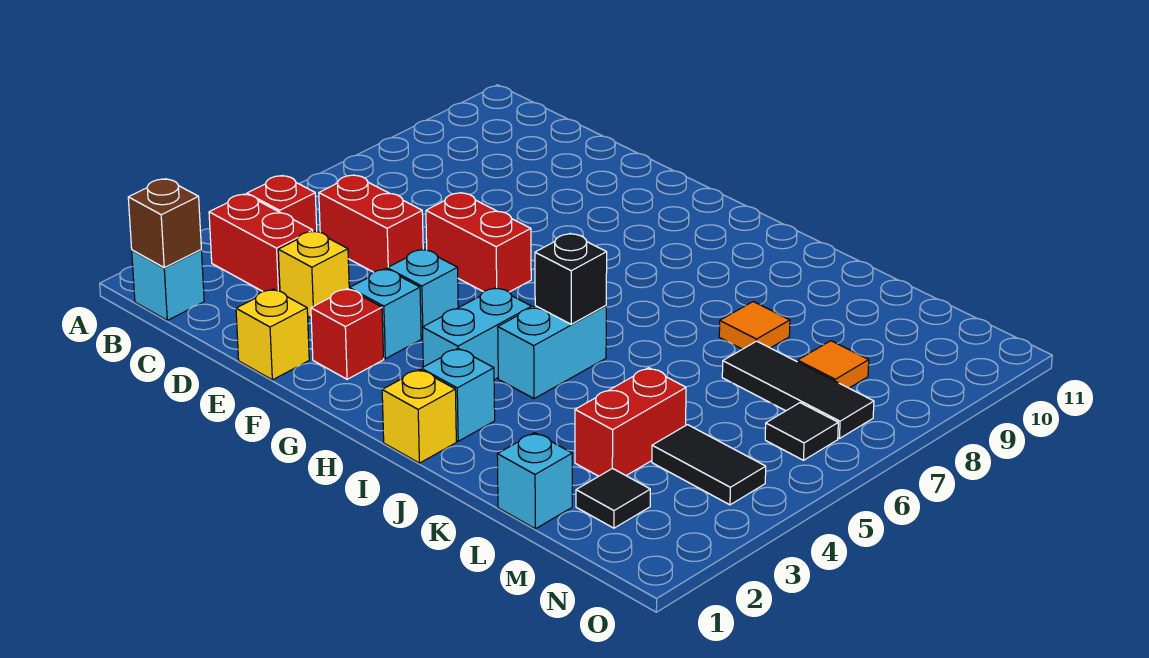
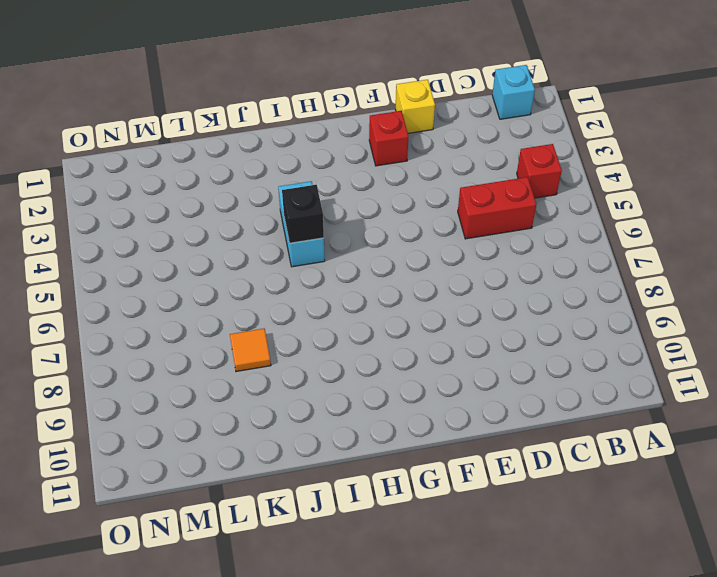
none -> red brick B3:C3 level 1
none -> yellow brick D3 level 1
none -> red brick E6:F6 level 1

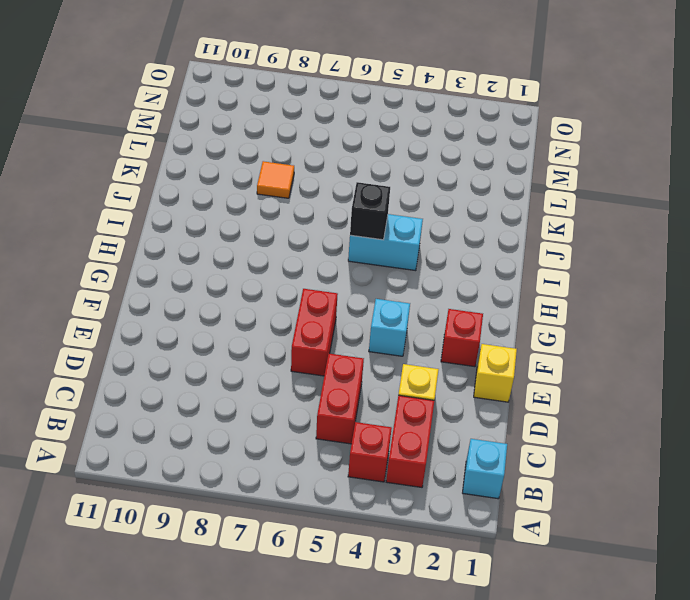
none -> cyan brick F3 level 1
none -> cyan brick H3:H4 level 1
none -> yellow brick I1 level 1

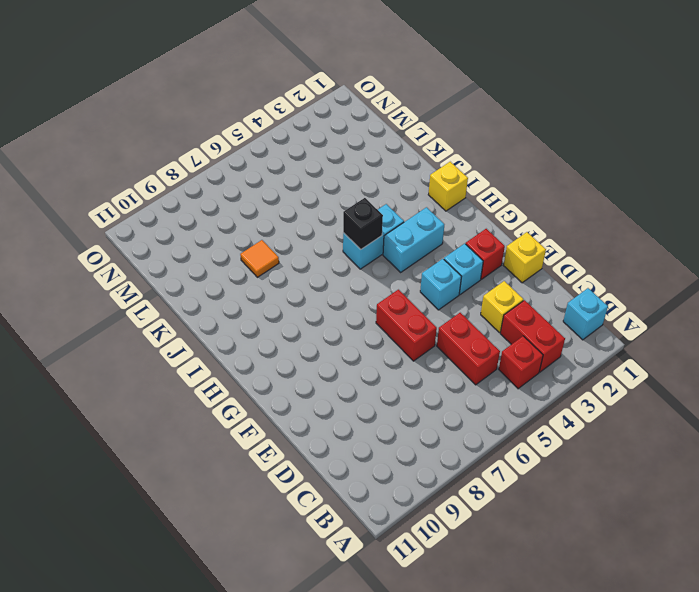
none -> cyan brick I2 level 1
none -> cyan brick L1 level 1
none -> red brick L3:L4 level 1

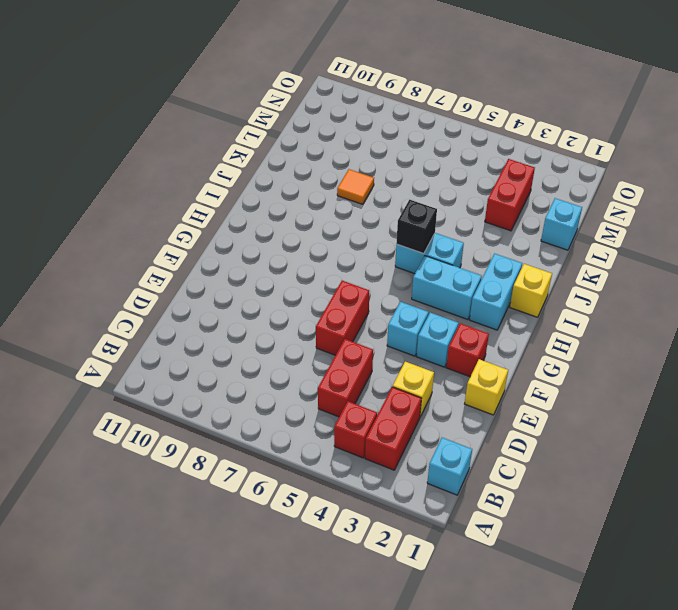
cyan brick H2:I2 level 1 -> cyan brick I2 level 1
red brick L3:M3 level 1 -> red brick L3:L4 level 1
none -> black tile L7:N7 level 1
none -> black tile M2 level 1
none -> black tile M4:N4 level 1

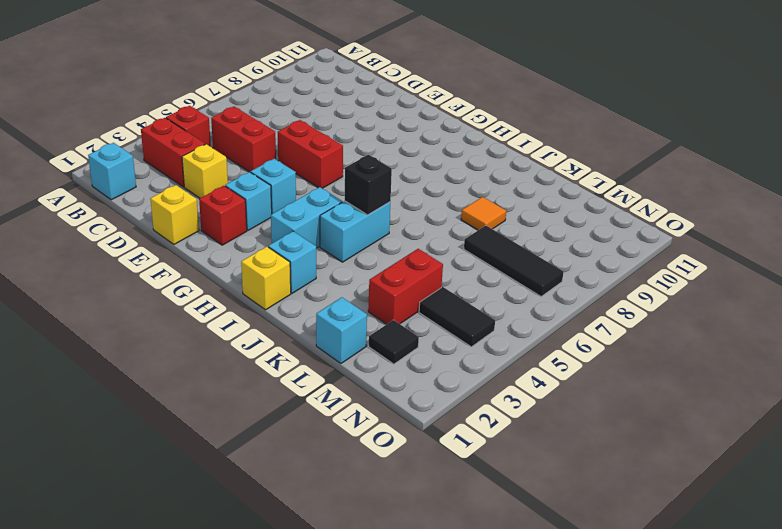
none -> orange tile M8 level 1
none -> black tile N6 level 1
none -> brown brick B1 level 2

